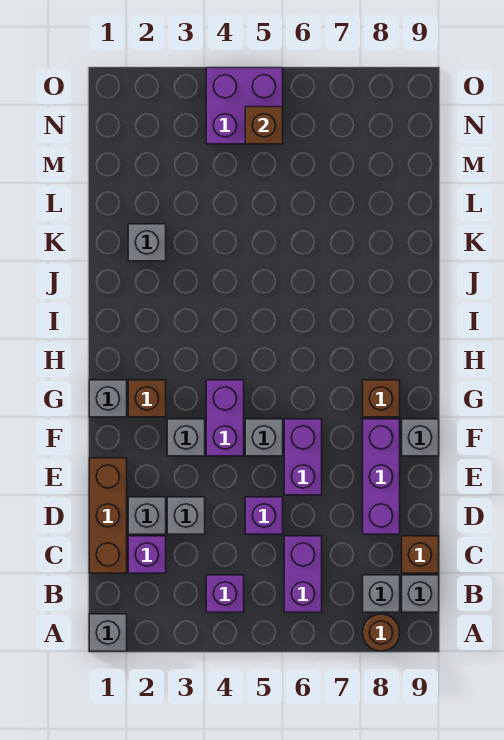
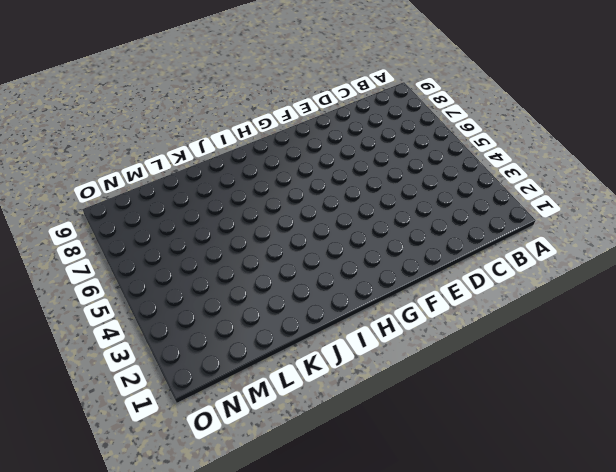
none -> grey brick A1 level 1
none -> brown round brick A8 level 1
none -> purple brick B4 level 1

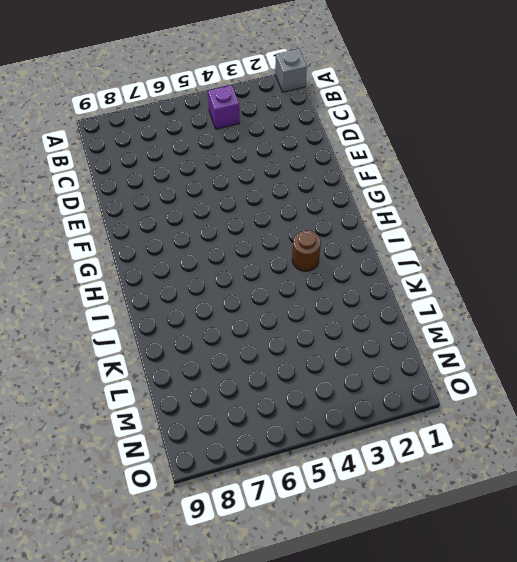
brown round brick I3 level 1 -> brown round brick A8 level 1
none -> purple brick B6:C6 level 1
none -> grey brick B8 level 1
none -> grey brick B9 level 1

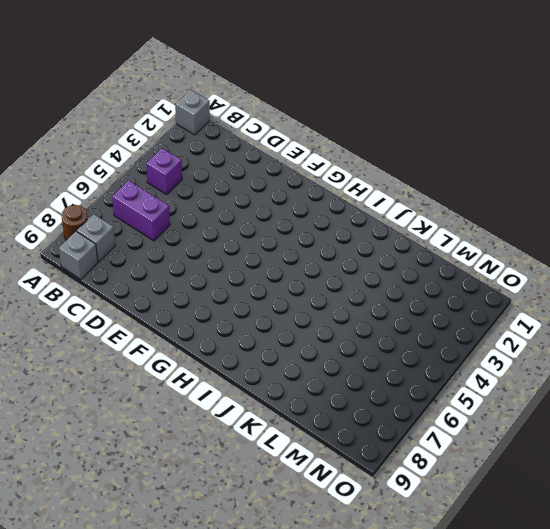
none -> brown brick C1:E1 level 1
none -> purple brick C2 level 1
none -> brown brick C9 level 1

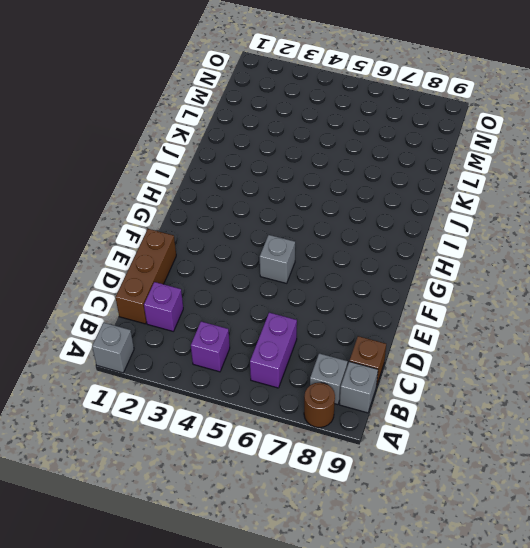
none -> grey brick D2 level 1
none -> grey brick D3 level 1
none -> purple brick D5 level 1

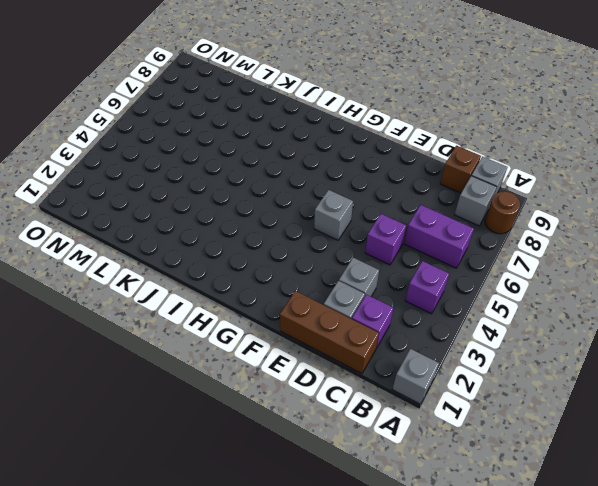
none -> purple brick D8:F8 level 1
none -> purple brick E6:F6 level 1
none -> grey brick F3 level 1

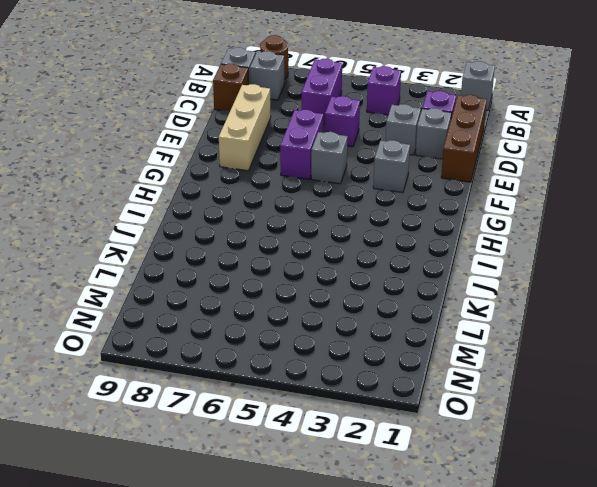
tan brick D8:F8 level 1 -> purple brick D8:F8 level 1
none -> purple brick F4:G4 level 1
none -> grey brick F9 level 1
none -> grey brick G1 level 1

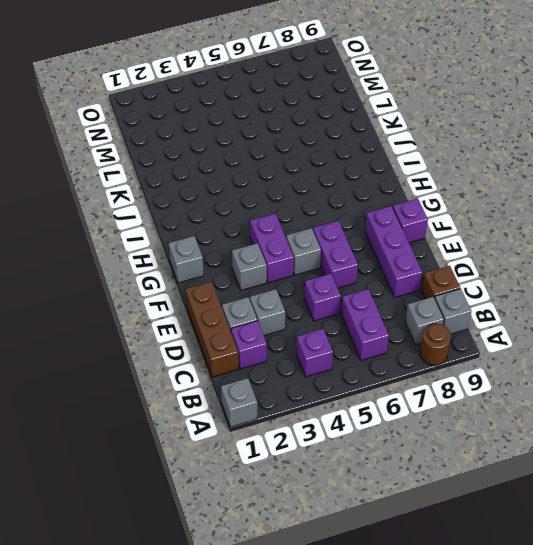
purple brick F9 level 1 -> grey brick F9 level 1
none -> brown brick G2 level 1
none -> brown brick G8 level 1
none -> grey brick K2 level 1

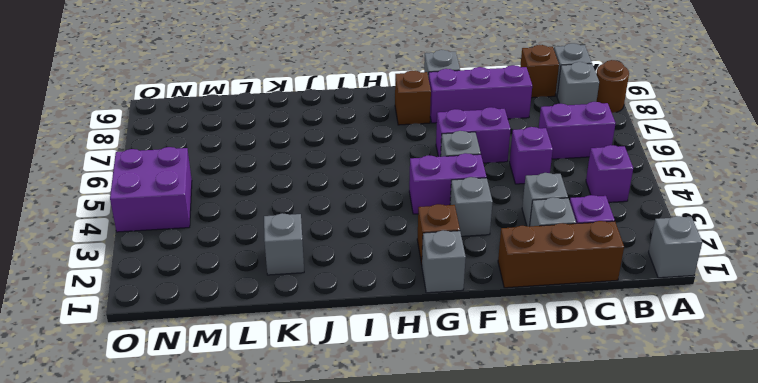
none -> brown brick N5 level 2

